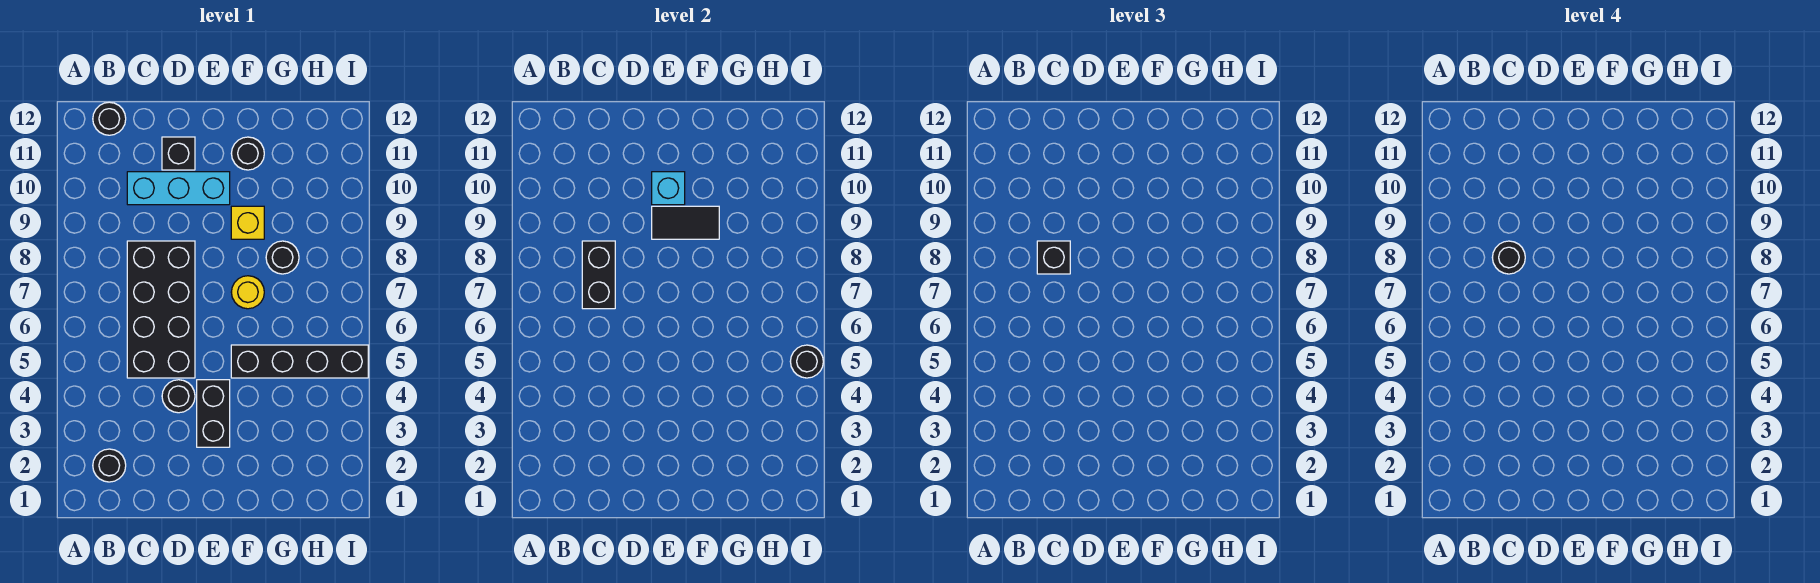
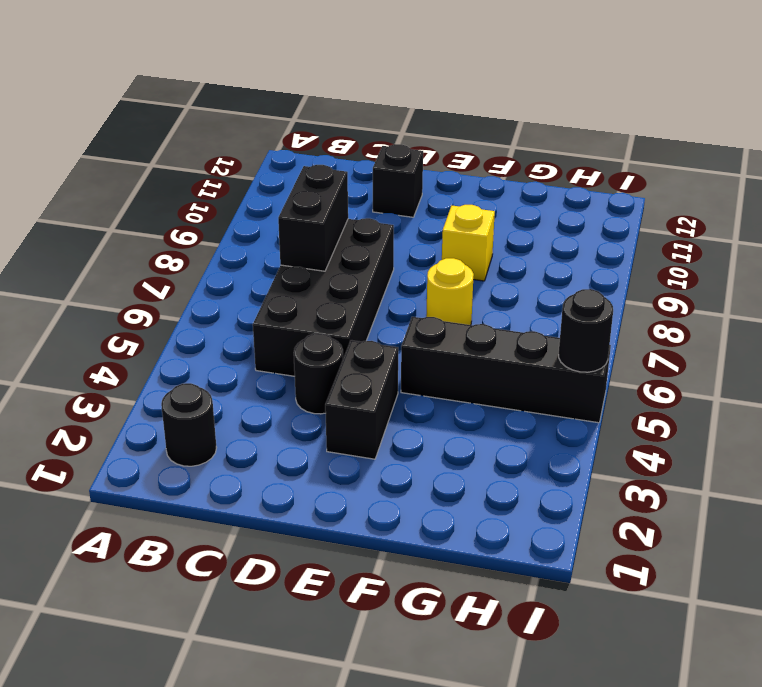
none -> black round brick B12 level 1
none -> cyan brick C10:E10 level 1
none -> black round brick F11 level 1

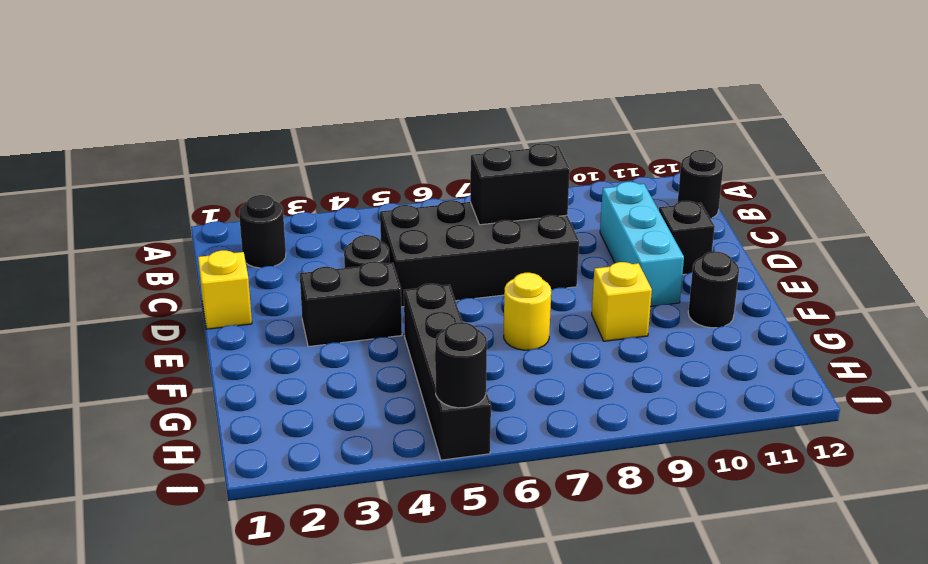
yellow brick D1 level 1 -> none
none -> black round brick G8 level 1
none -> black tile E9:F9 level 2
none -> cyan brick E10 level 2

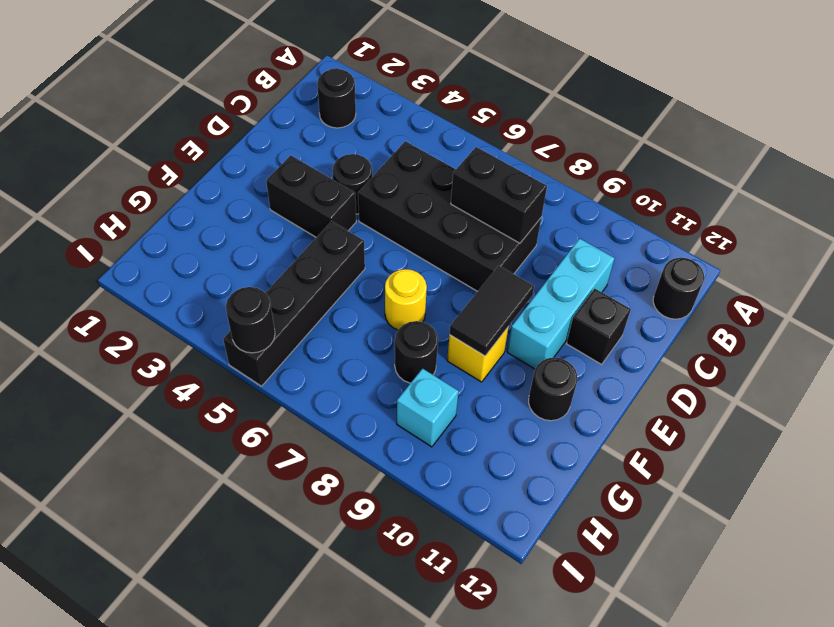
cyan brick H9 level 1 -> cyan brick E10 level 2
none -> black brick C8 level 3
none -> black round brick C8 level 4

